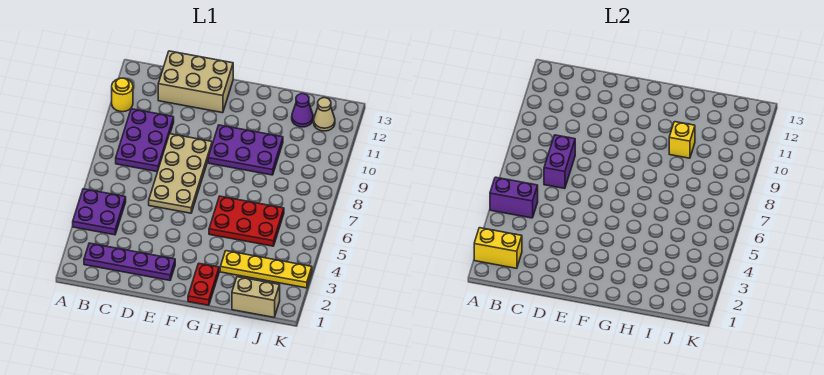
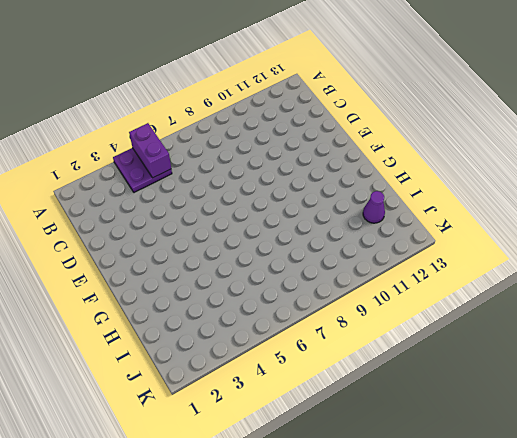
none -> yellow round brick A11 level 1
none -> purple plate B2:E2 level 1
none -> purple plate B8:C10 level 1

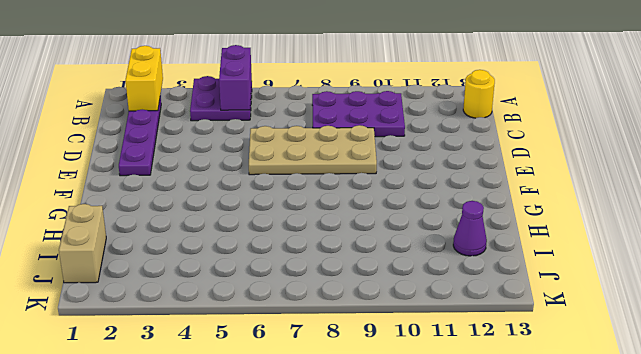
yellow round brick B13 level 1 -> yellow round brick A11 level 1
none -> tan brick C12:E13 level 1
none -> purple plate F9:H10 level 1
none -> red plate G1:G2 level 1

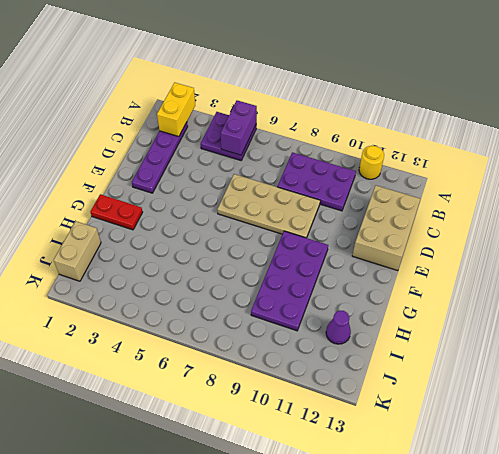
purple plate F9:I10 level 1 -> purple plate F9:H10 level 1
none -> red plate G5:I6 level 1
none -> yellow plate H3:K3 level 1
none -> tan cone J12 level 1

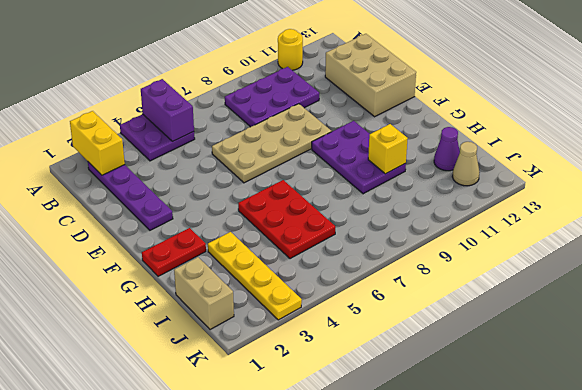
none -> purple brick C7:C8 level 2

